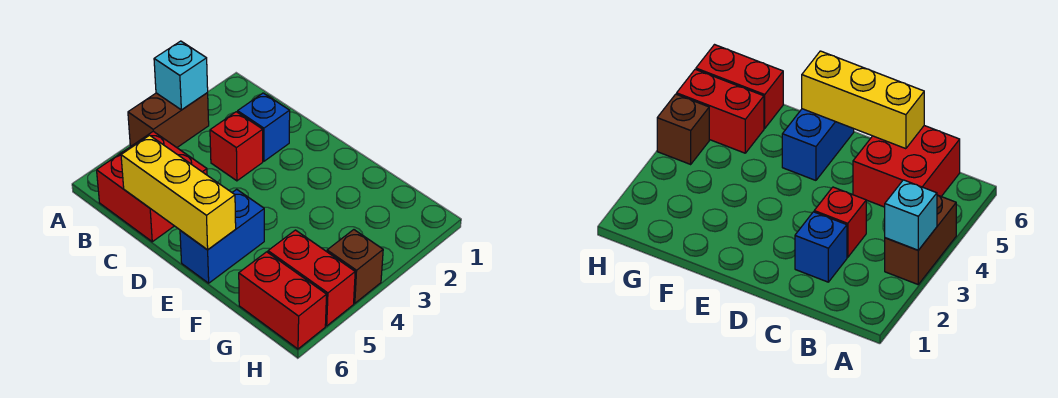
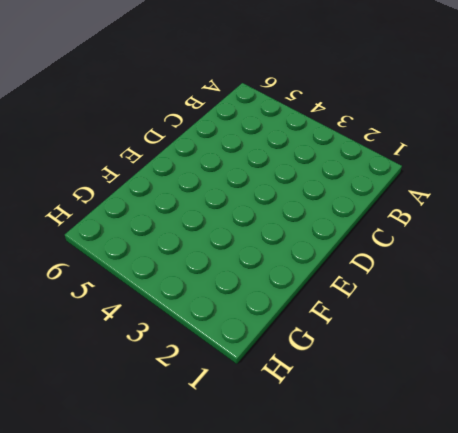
none -> brown brick A3:A4 level 1
none -> red brick B5:C6 level 1

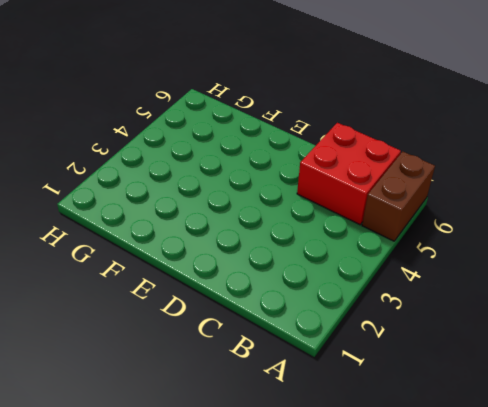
brown brick A5:A6 level 1 -> brown brick A3:A4 level 1
none -> blue brick C2 level 1
none -> red brick C3 level 1

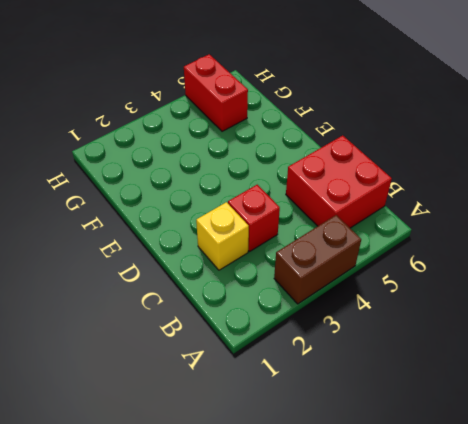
yellow brick C2 level 1 -> blue brick C2 level 1
none -> blue brick E5:E6 level 1
none -> red brick G6:H6 level 1

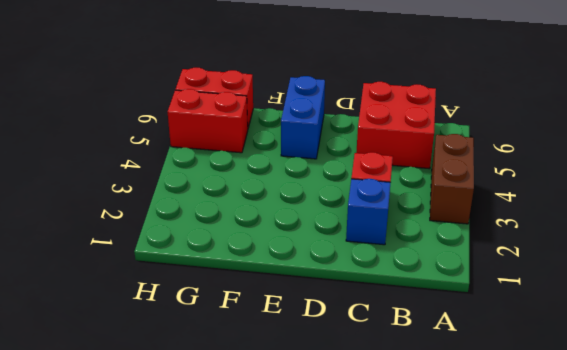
none -> brown brick H4 level 1
none -> cyan brick A3 level 2

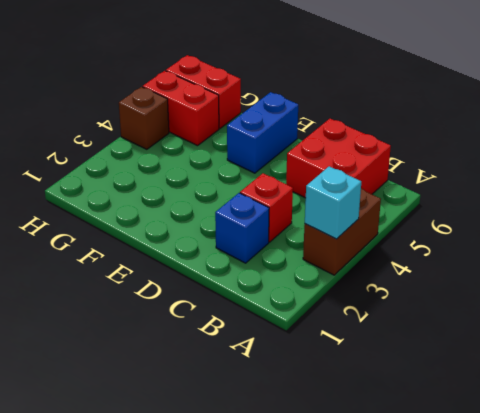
none -> yellow brick C6:E6 level 2

